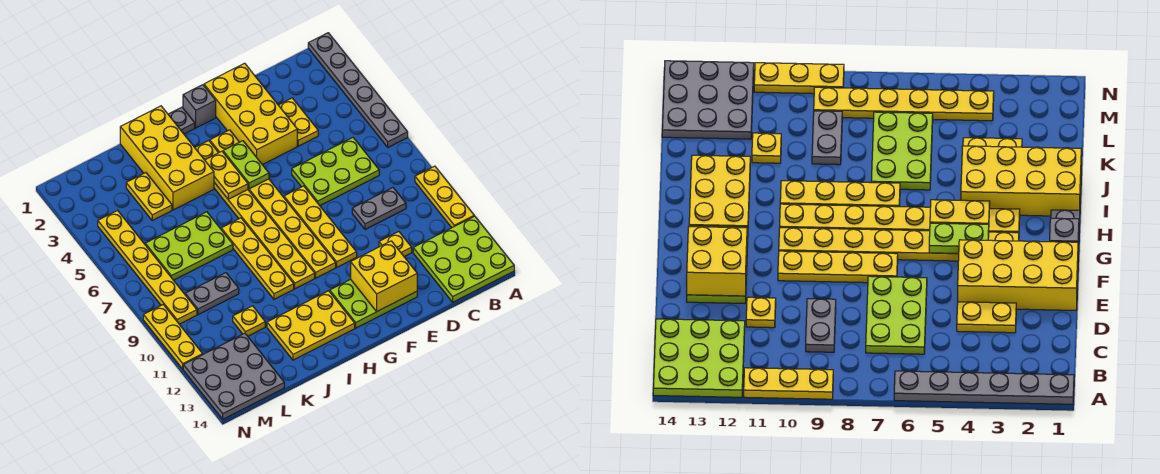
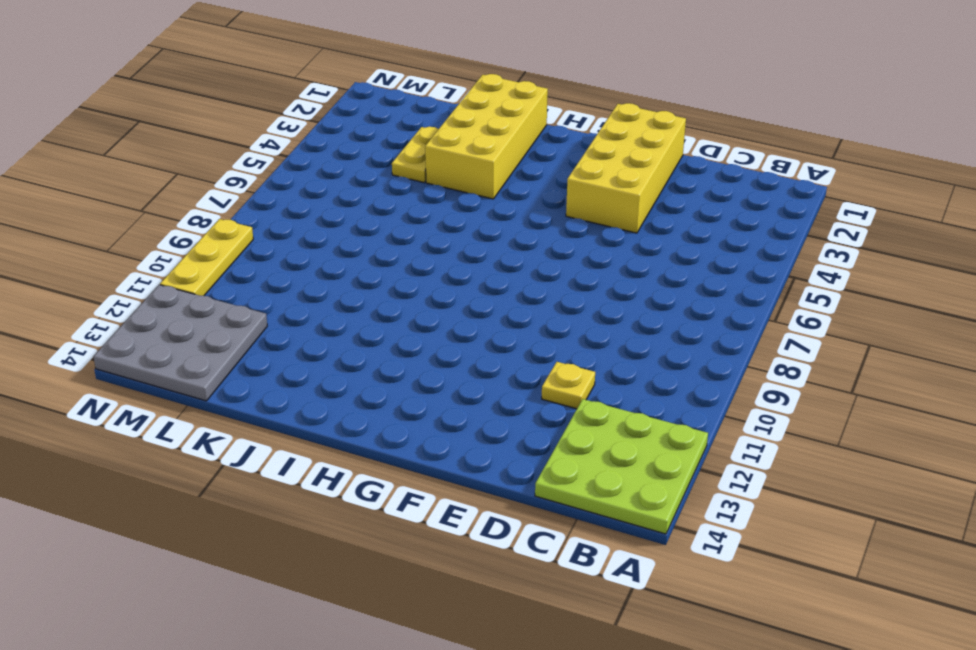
none -> grey plate A1:A6 level 1
none -> yellow plate A9:A11 level 1
none -> lime plate C6:E7 level 1

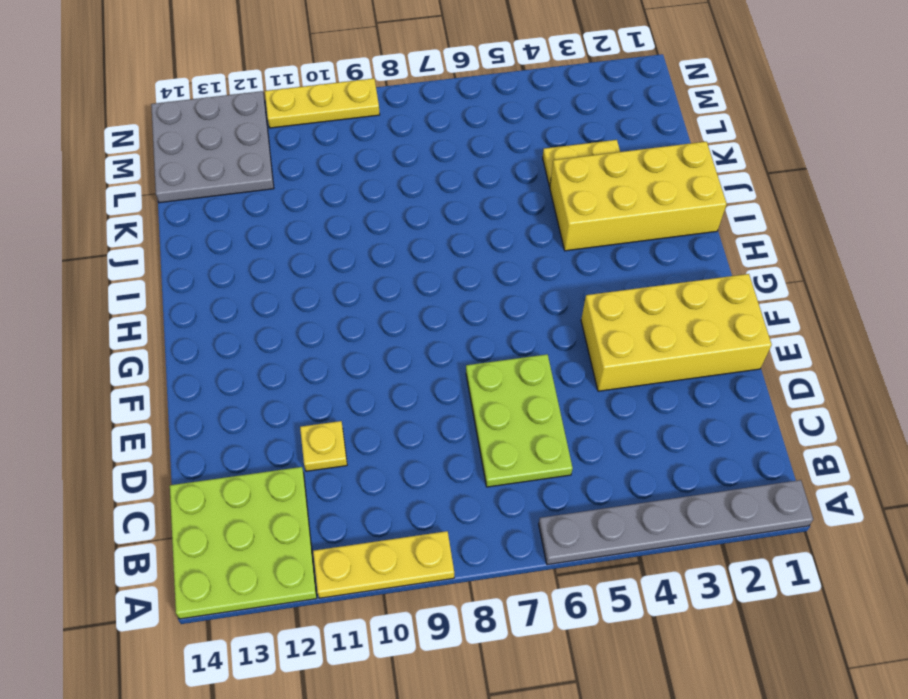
none -> grey plate C9:D9 level 1
none -> yellow plate D3:D4 level 1
none -> lime plate E12:G13 level 1

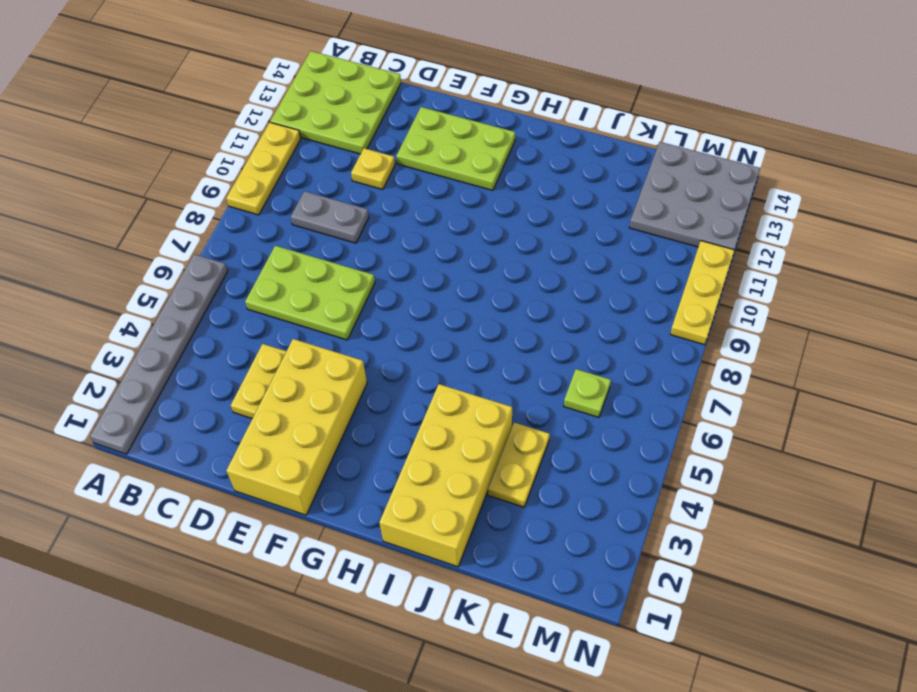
lime plate L6 level 1 -> lime plate J6:L7 level 1
none -> yellow plate F7:F10 level 1
none -> grey brick G1 level 1
none -> yellow plate G3:G10 level 1

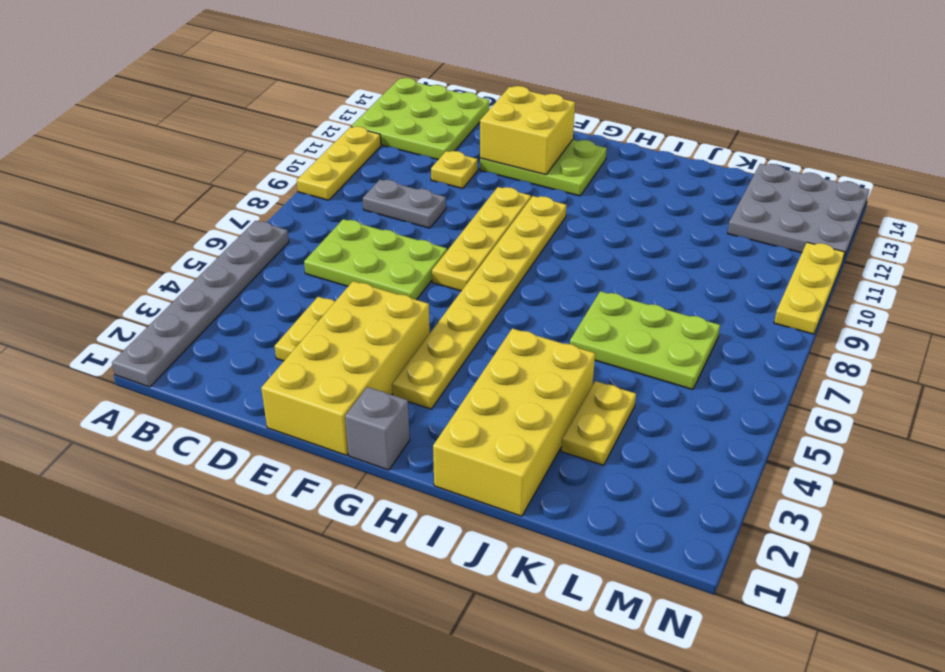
none -> grey plate H1 level 1
none -> yellow plate H3:H10 level 1
none -> yellow plate H12:J13 level 1

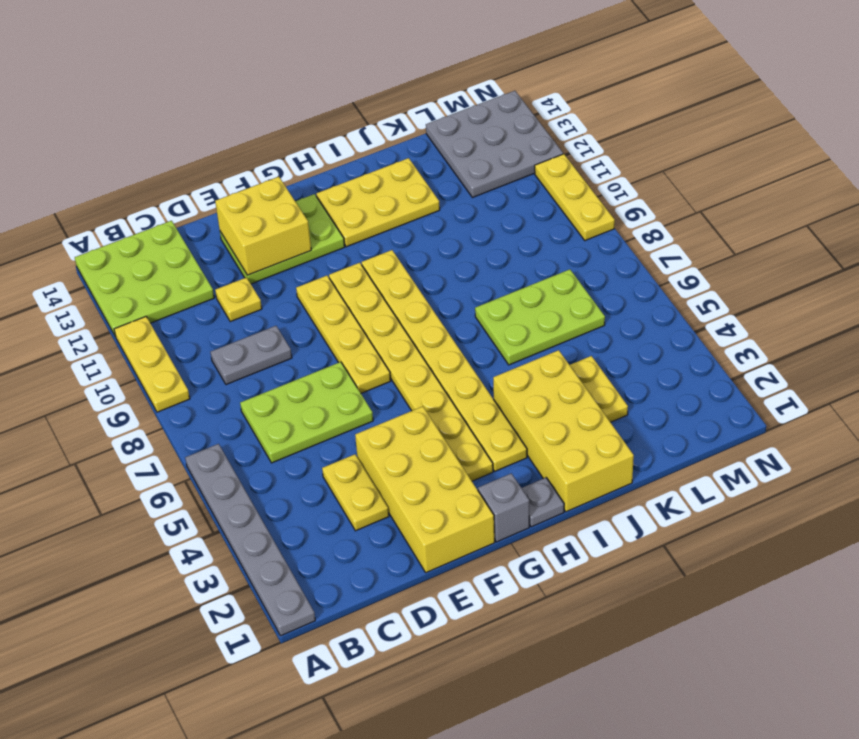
none -> yellow plate I7:I10 level 1
none -> grey plate K9:L9 level 1
none -> yellow plate K11 level 1

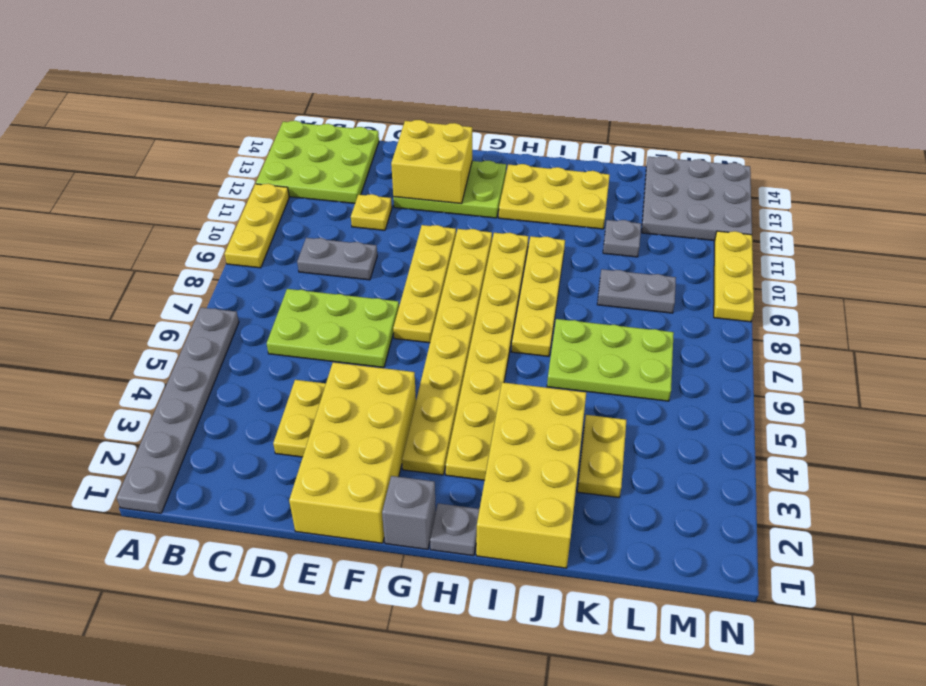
grey plate K11 level 1 -> yellow plate K11 level 1
none -> yellow plate M4:M9 level 1
none -> lime plate G4:G5 level 2
none -> yellow plate H4:H5 level 2

